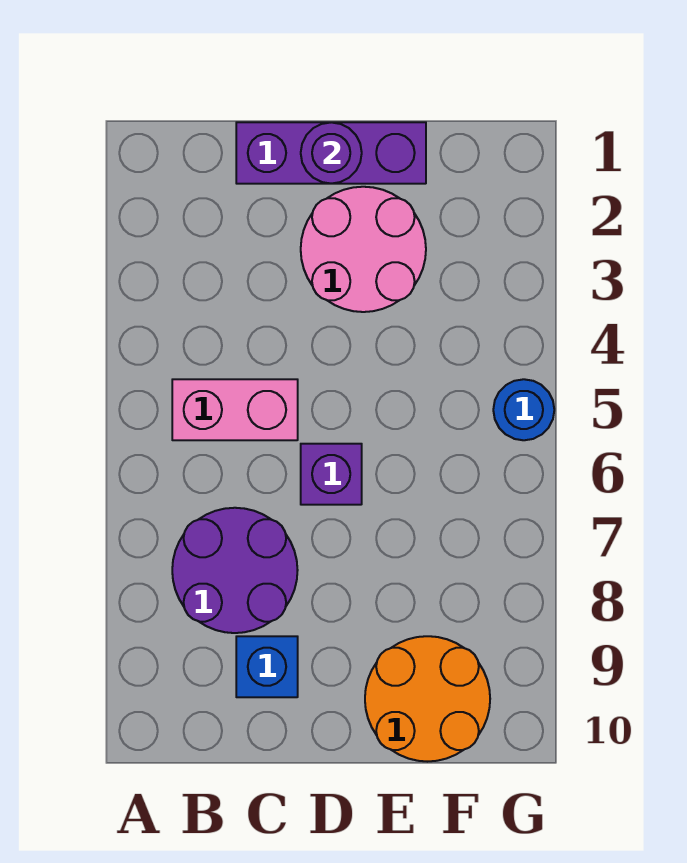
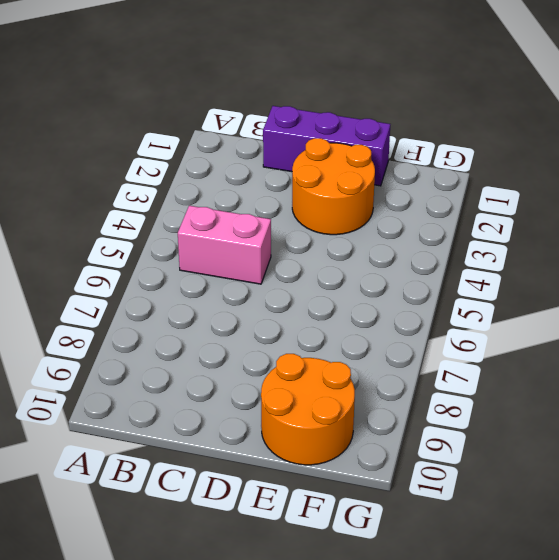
orange round brick D2:E3 level 1 -> pink round brick D2:E3 level 1
none -> purple round brick B7:C8 level 1
none -> blue brick C9 level 1

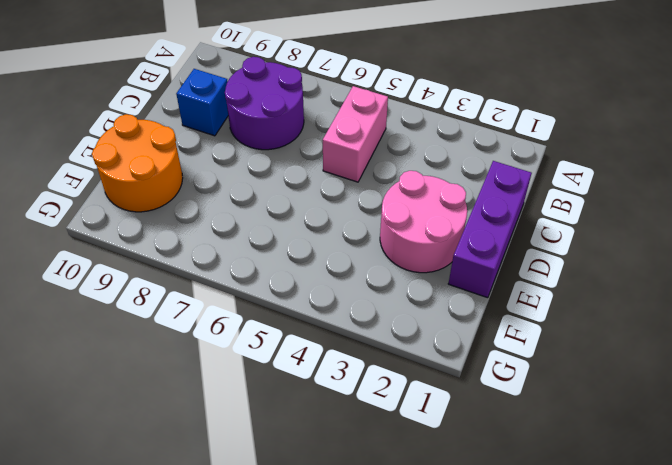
none -> purple brick D6 level 1
none -> blue round brick G5 level 1

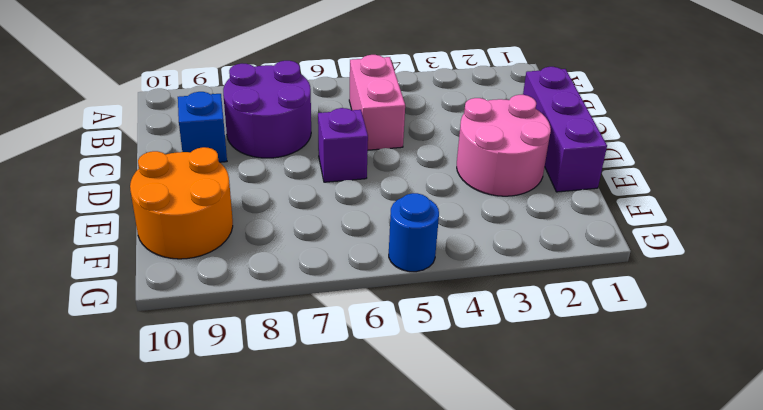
none -> purple round brick D1 level 2

